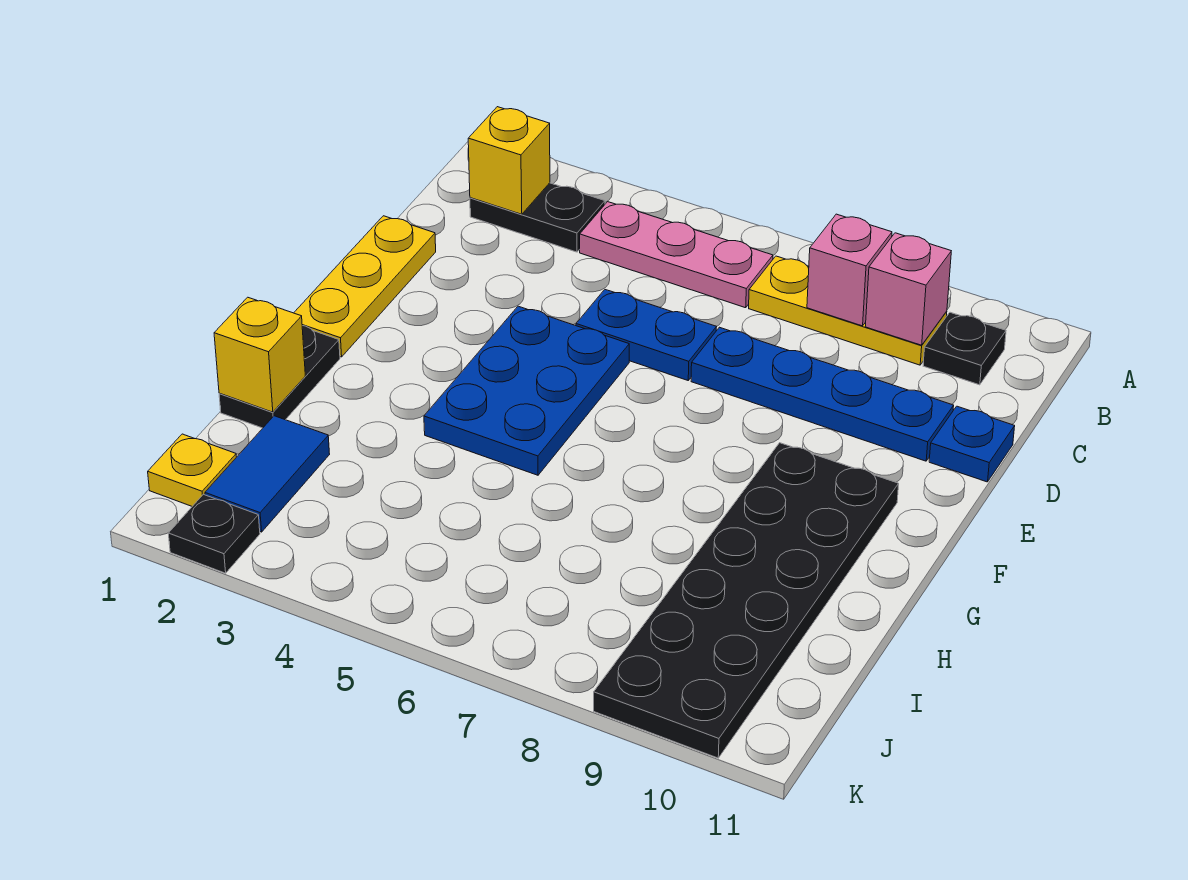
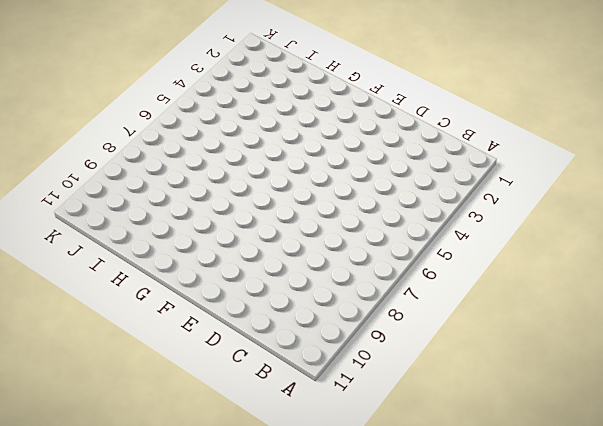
none -> black plate B2:B3 level 1
none -> pink plate B4:B6 level 1
none -> yellow plate B7:B9 level 1

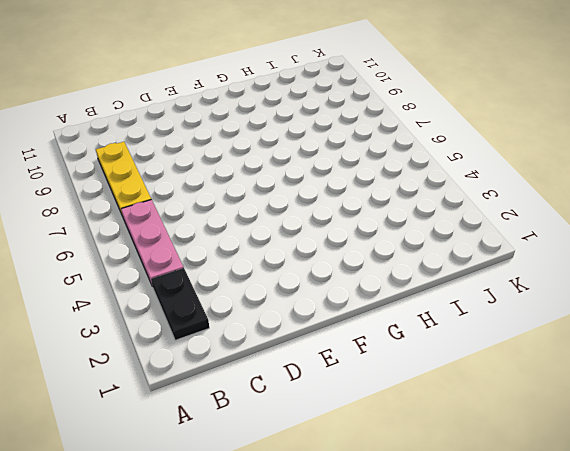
none -> black plate B10 level 1
none -> yellow plate D1:F1 level 1
none -> blue plate D5:D6 level 1

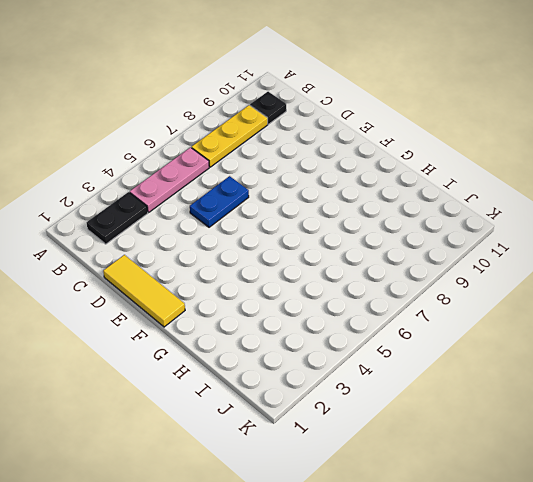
yellow tile D1:F1 level 1 -> yellow plate D1:F1 level 1
none -> blue plate D7:D10 level 1
none -> blue plate D11 level 1
none -> blue plate E4:G5 level 1

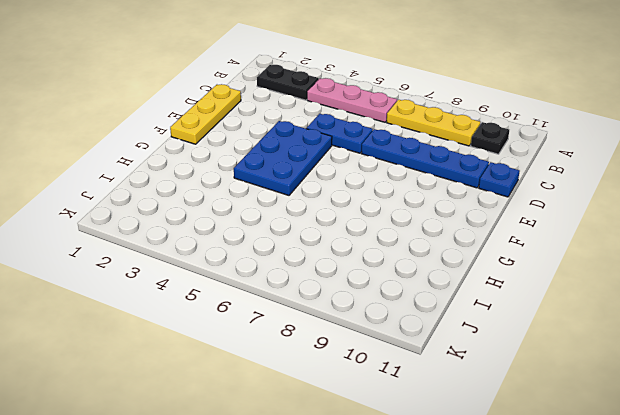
none -> black plate F9:K10 level 1
none -> black plate G1:H1 level 1
none -> blue tile I2:J2 level 1

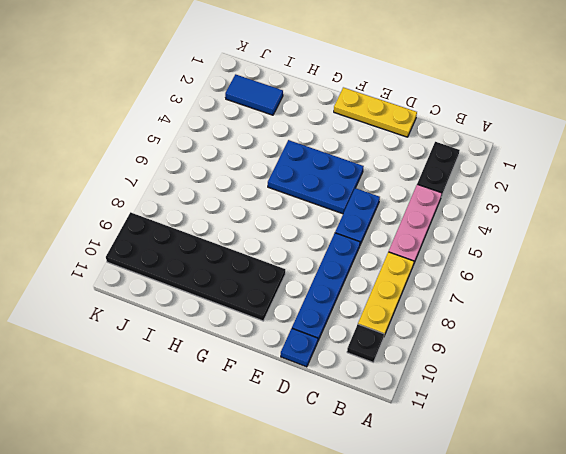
none -> black plate G1:H1 level 1
none -> yellow plate J1 level 1
none -> black plate K2 level 1

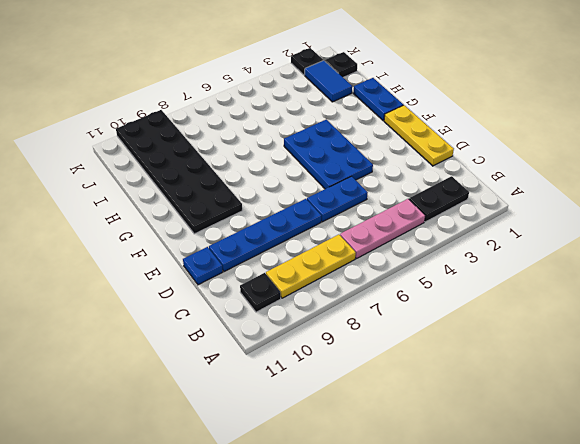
blue plate G1:H1 level 1 -> black plate G1:H1 level 1
black plate J1 level 1 -> yellow plate J1 level 1
none -> yellow brick B2 level 2
none -> pink brick B8 level 2
none -> pink brick B9 level 2

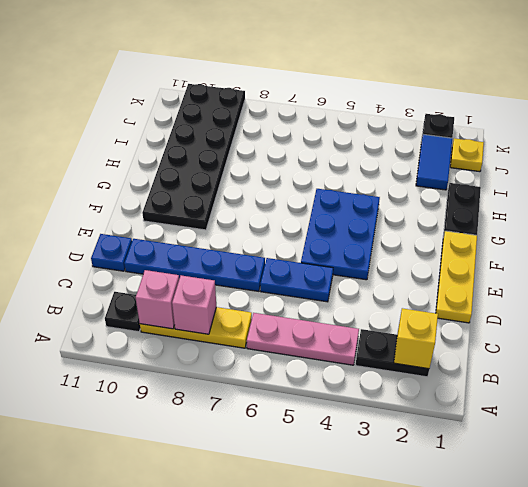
none -> yellow brick H1 level 2

